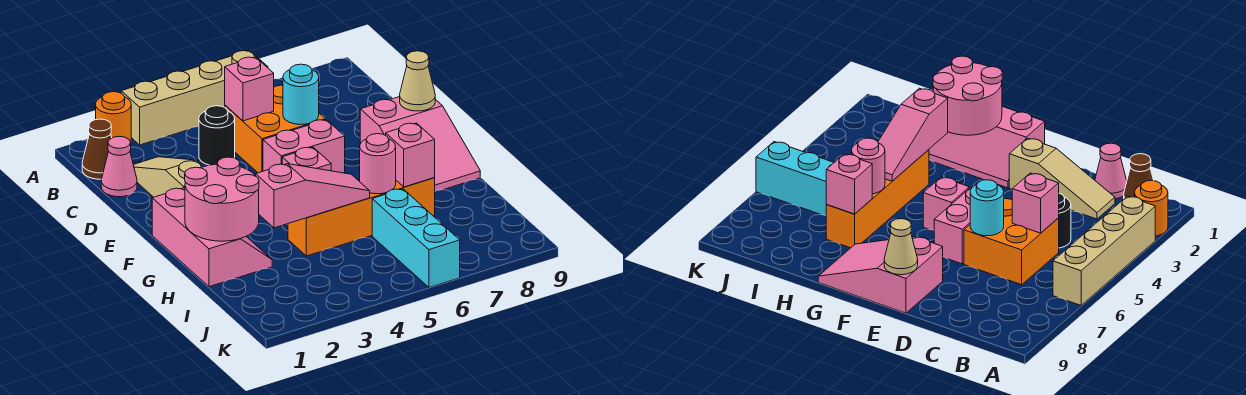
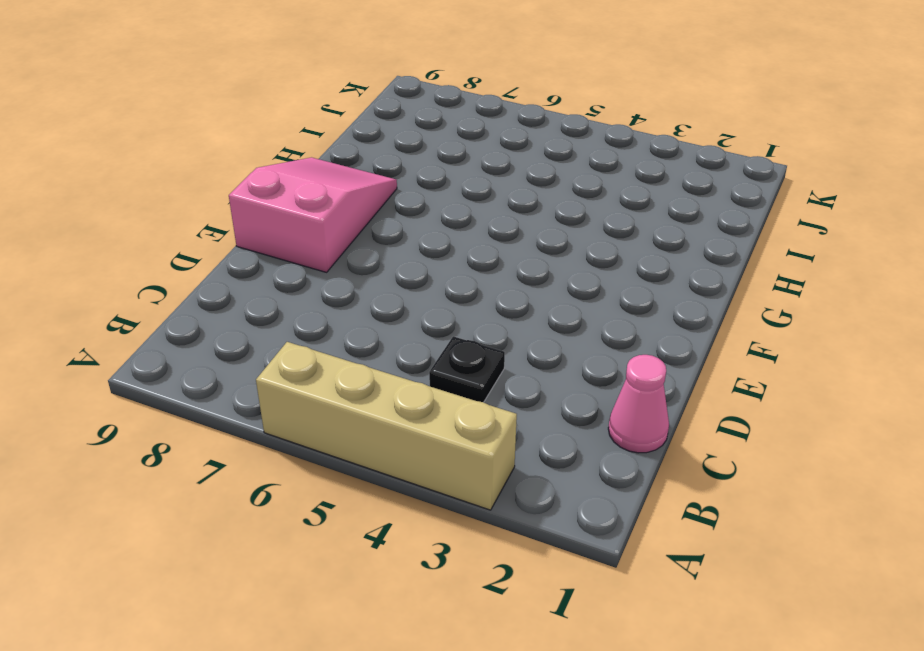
black plate C4 level 1 -> black round brick C4 level 1
none -> orange round brick A2 level 1
none -> brown cone B1 level 1
none -> tan slope C2:E2 level 1 top E

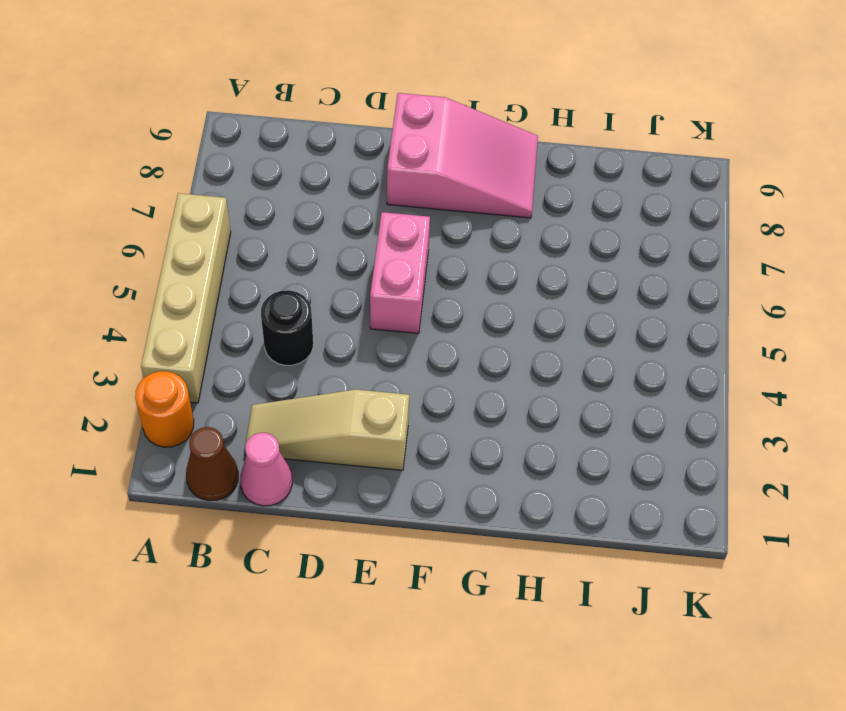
none -> orange brick C5:D6 level 1
none -> pink slope F1:H2 level 1 top 1
none -> pink brick F5 level 1

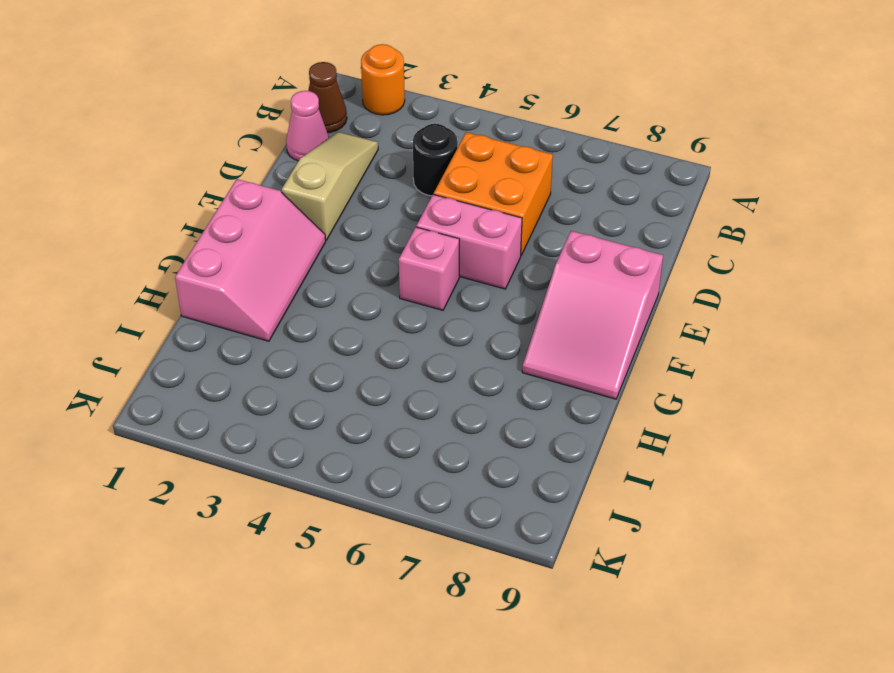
none -> tan brick A3:A6 level 1
none -> orange brick H4:H7 level 1
none -> cyan brick I6:K6 level 1

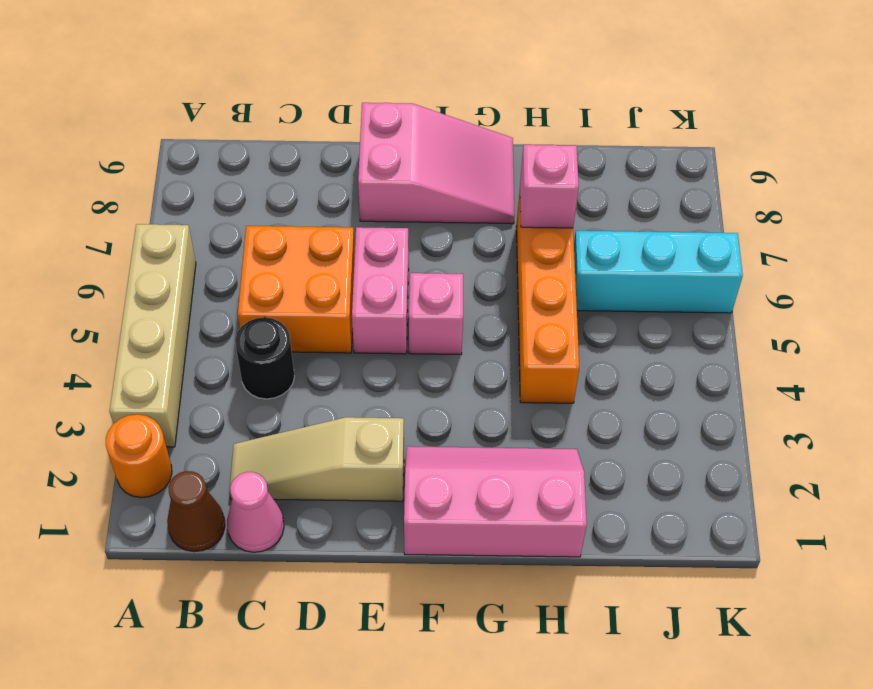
none -> pink brick C5 level 2
none -> cyan round brick D6 level 2
none -> tan cone E9 level 2

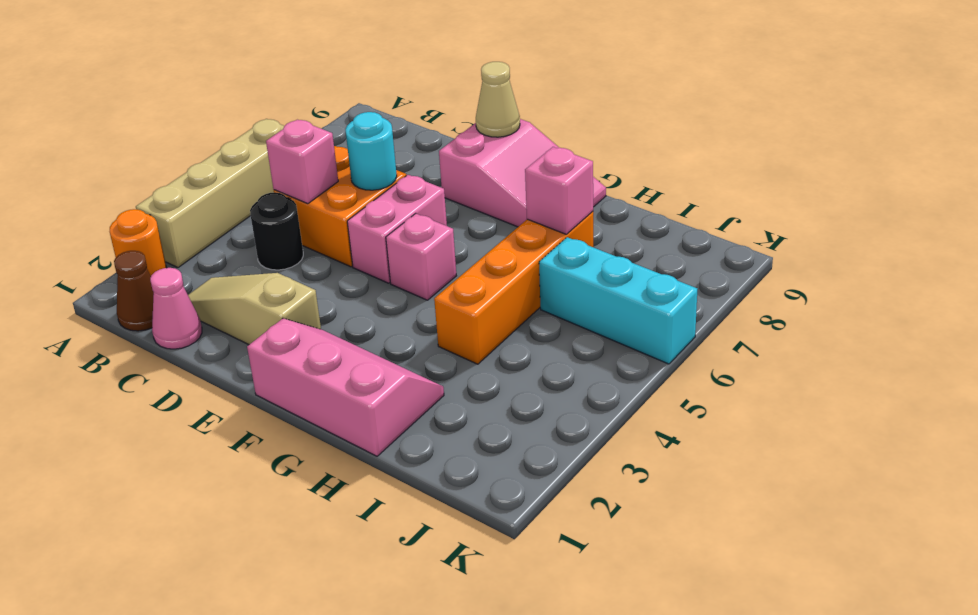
none -> pink round brick G1:H2 level 2
none -> pink slope H3:H5 level 2 top 3
none -> pink round brick H6 level 2

